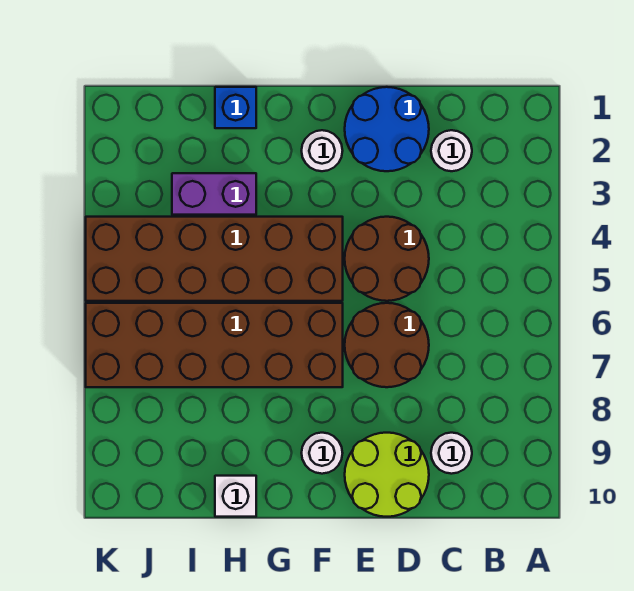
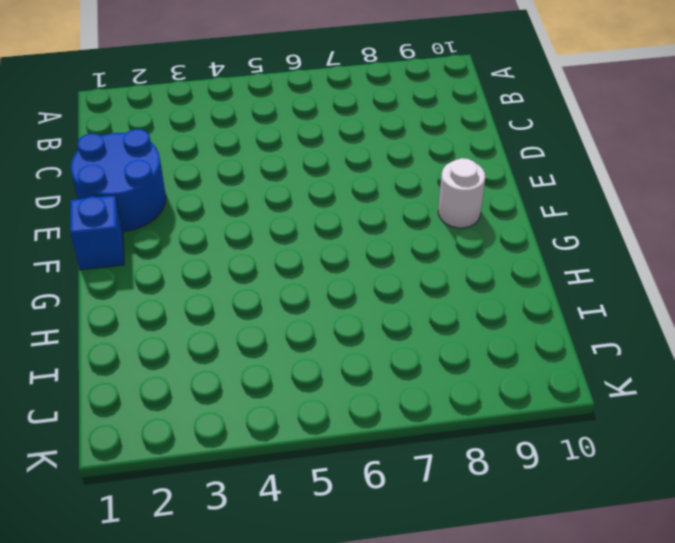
blue brick F1 level 1 -> blue brick H1 level 1
none -> white round brick C2 level 1
none -> white round brick C9 level 1
none -> brown round brick D4:E5 level 1

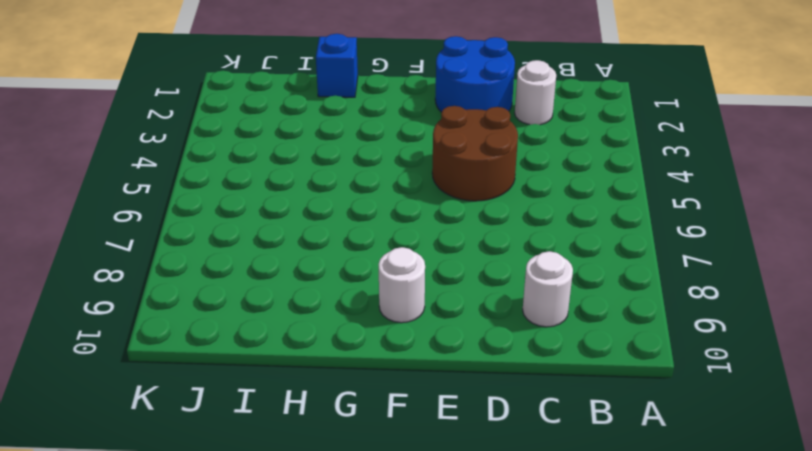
none -> brown round brick D6:E7 level 1
none -> lime round brick D9:E10 level 1
none -> white round brick F2 level 1

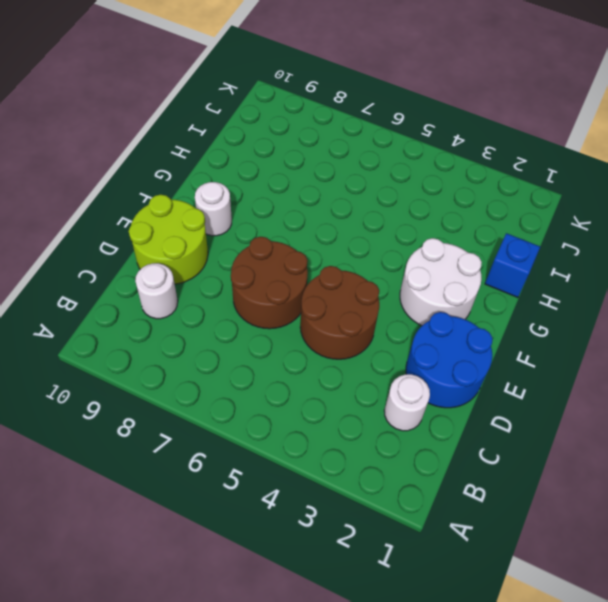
white round brick F2:G3 level 1 -> white round brick F2 level 1
none -> brown brick F4:K5 level 1
none -> brown brick F6:K7 level 1
none -> purple brick H3:I3 level 1

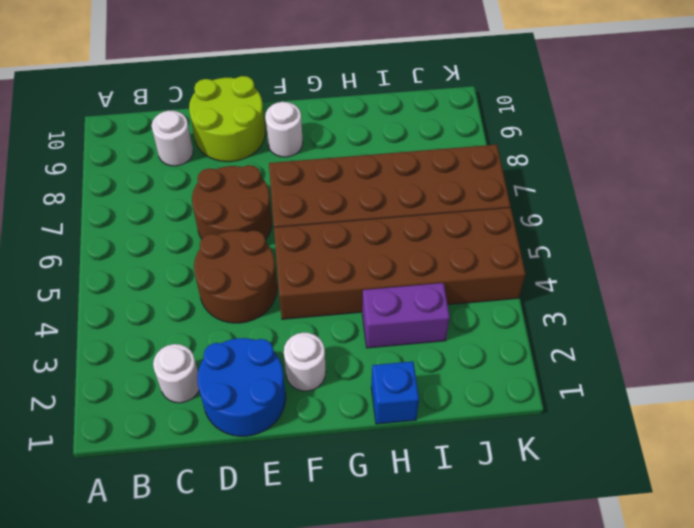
none -> white brick H10 level 1

